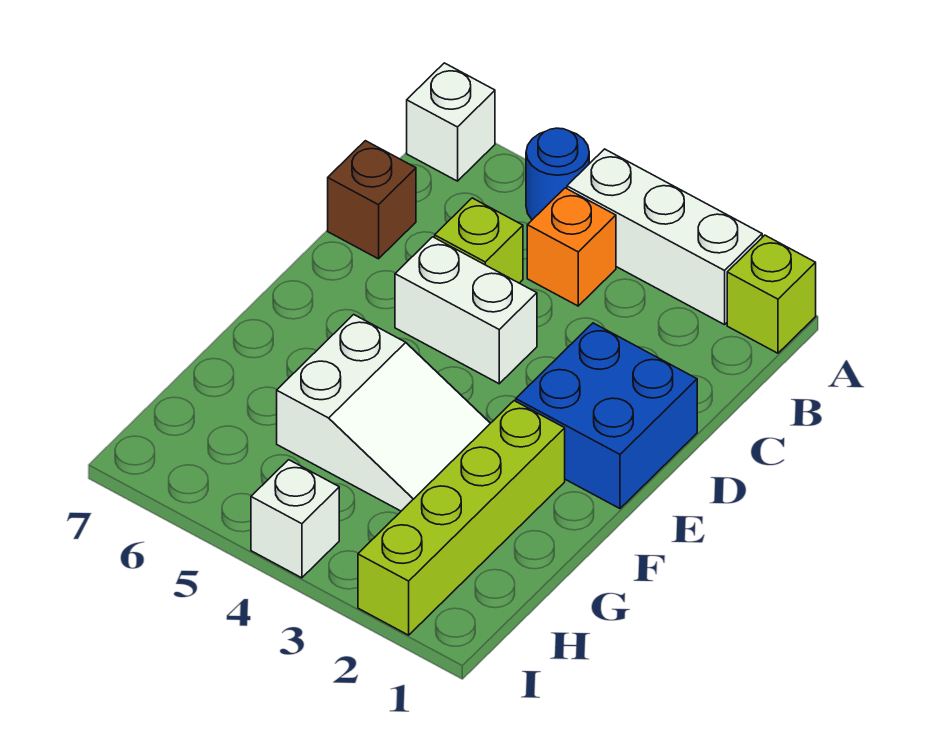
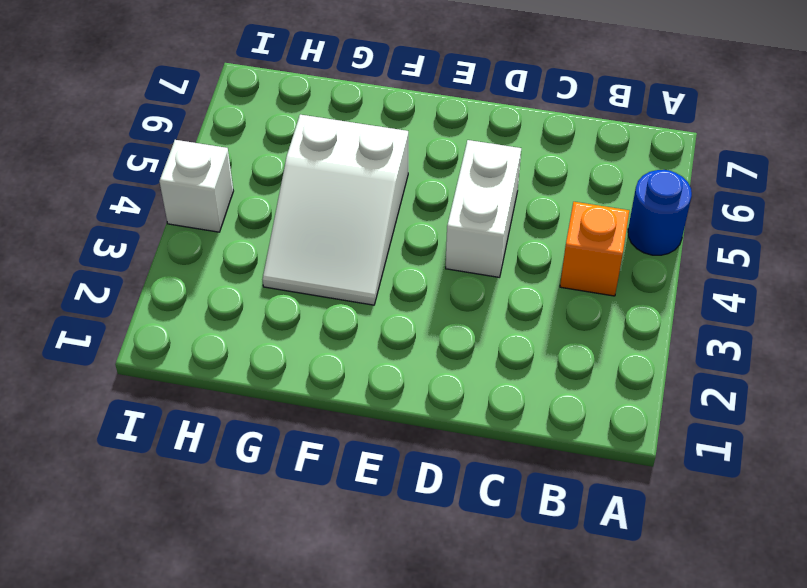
none -> lime brick A1 level 1
none -> white brick A2:A4 level 1
none -> white brick A7 level 1

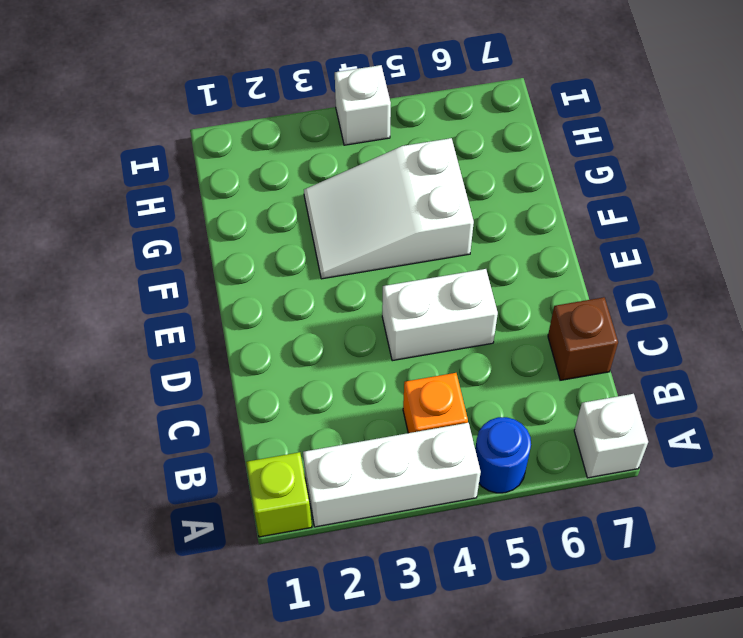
none -> lime brick C5 level 1
none -> blue brick D1:E2 level 1
none -> lime brick F2:I2 level 1

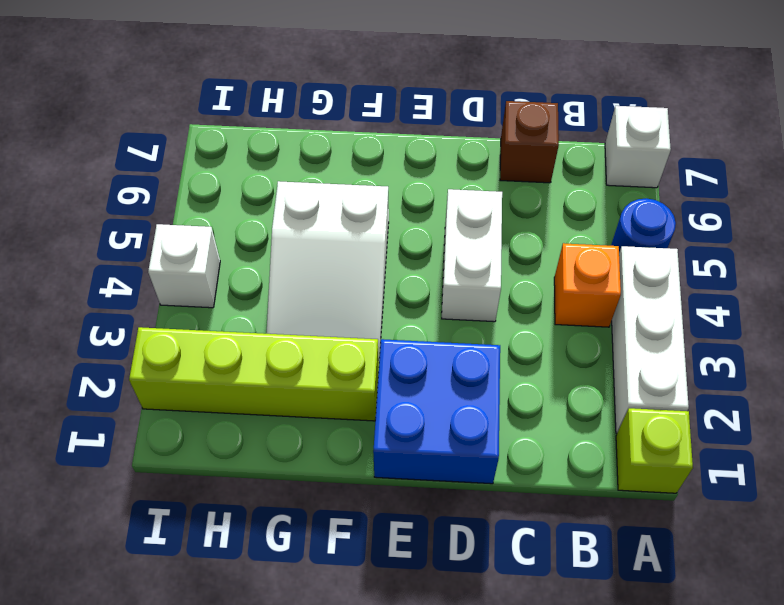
none -> lime brick C5 level 1

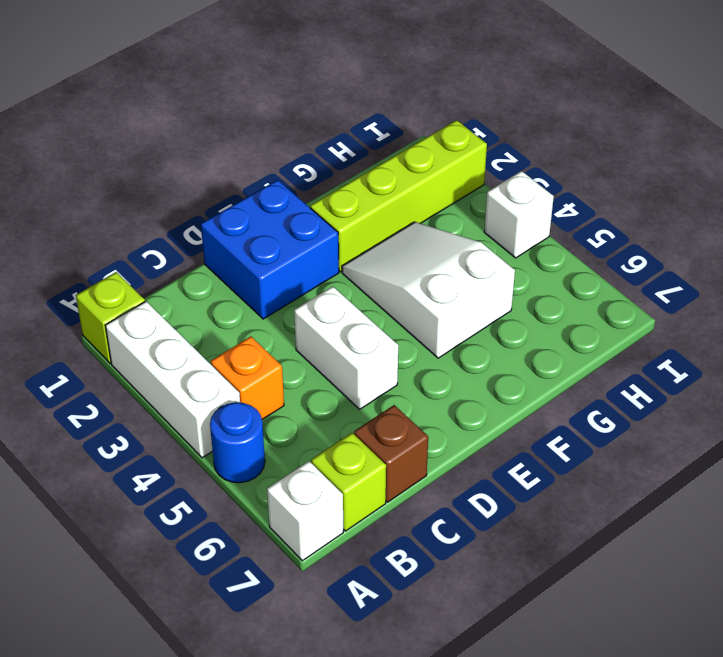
lime brick B7 level 1 -> lime brick C5 level 1

